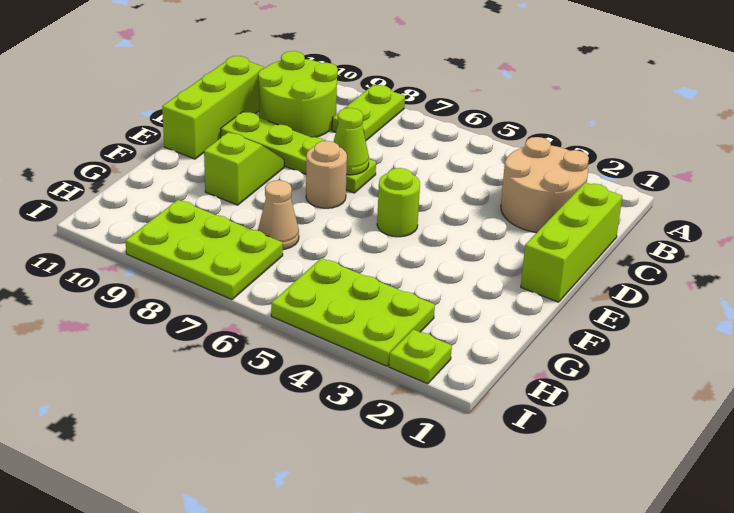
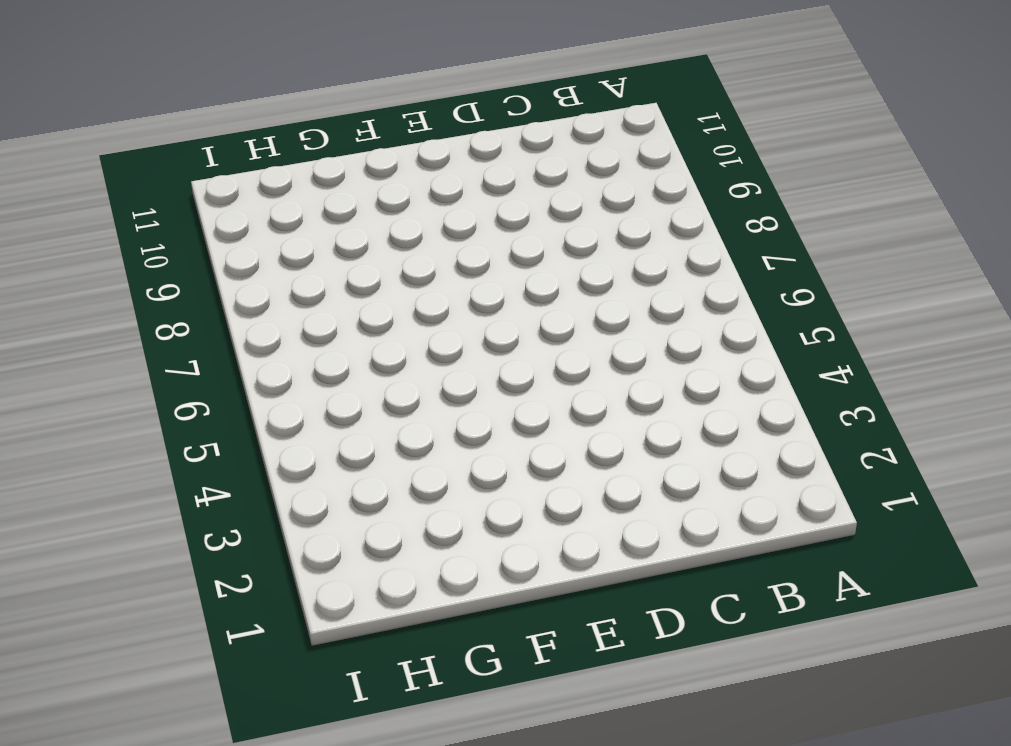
none -> lime plate A8:B8 level 1
none -> tan round brick B2:C3 level 1
none -> lime round brick B9:C10 level 1

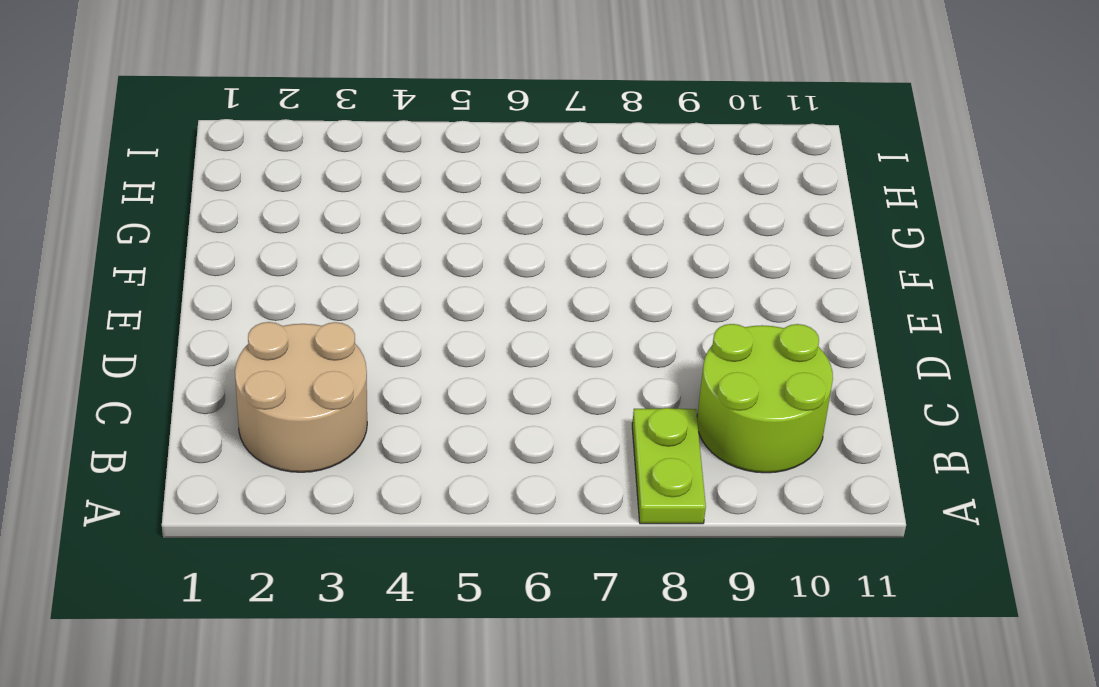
none -> lime brick C1:E1 level 1
none -> lime brick C11:E11 level 1
none -> lime plate D7:D10 level 1

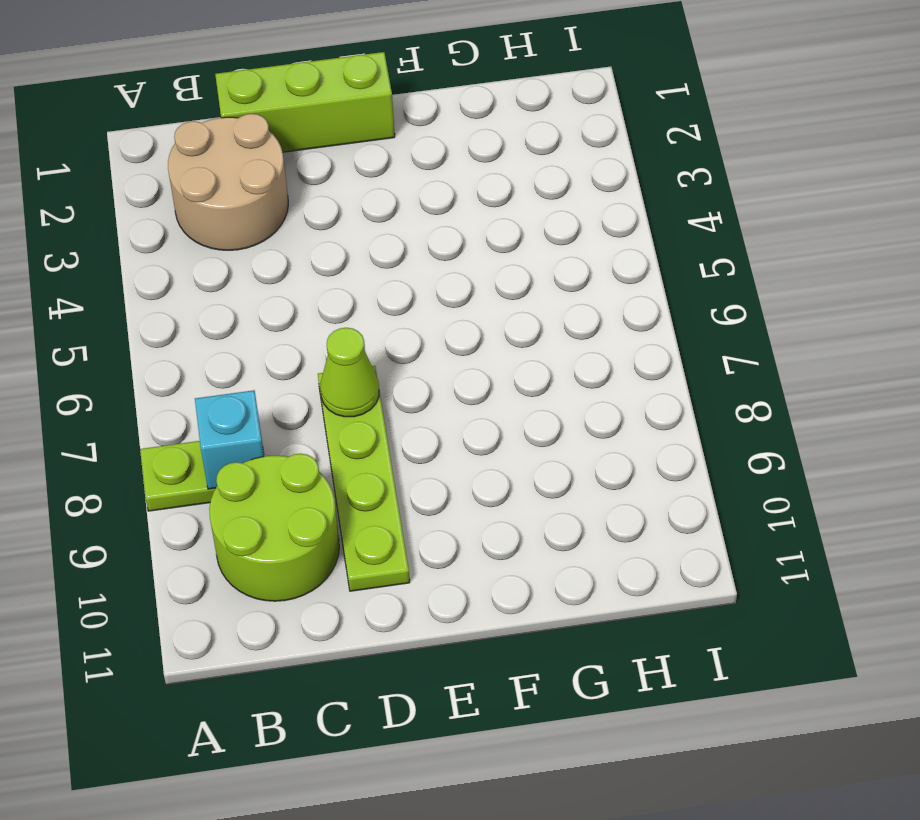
cyan brick B8 level 2 -> none
none -> lime brick C11:E11 level 1
none -> lime round brick E5 level 1
none -> tan round brick E7 level 1

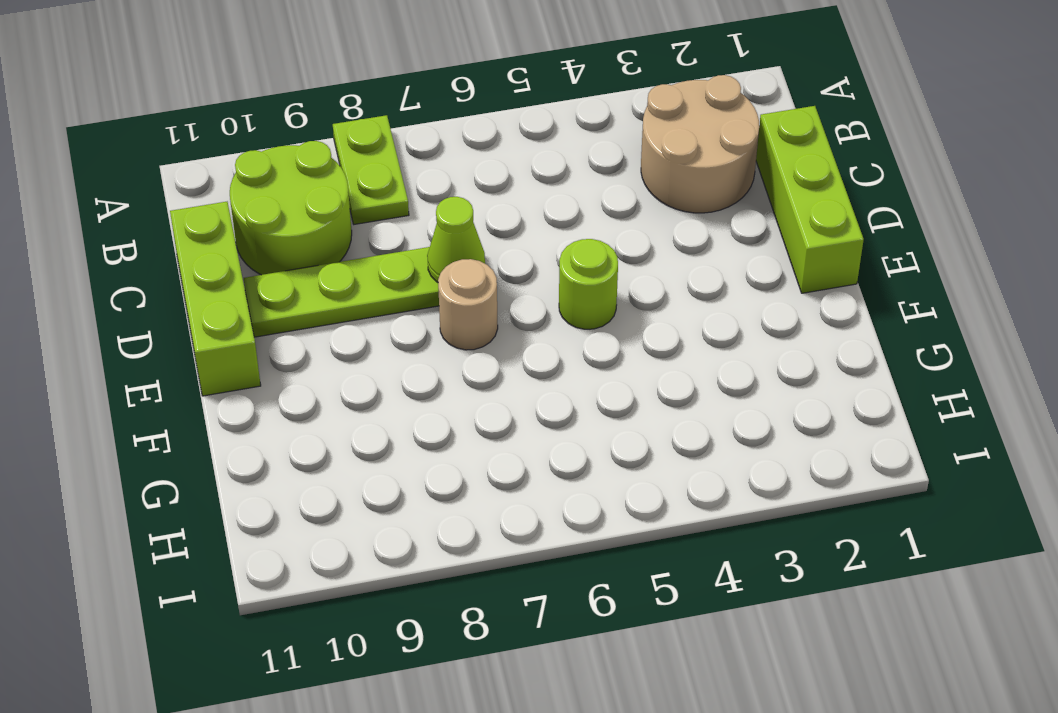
none -> lime slope E9:F9 level 1 top F
none -> tan cone G7 level 1
none -> lime plate H3:I5 level 1

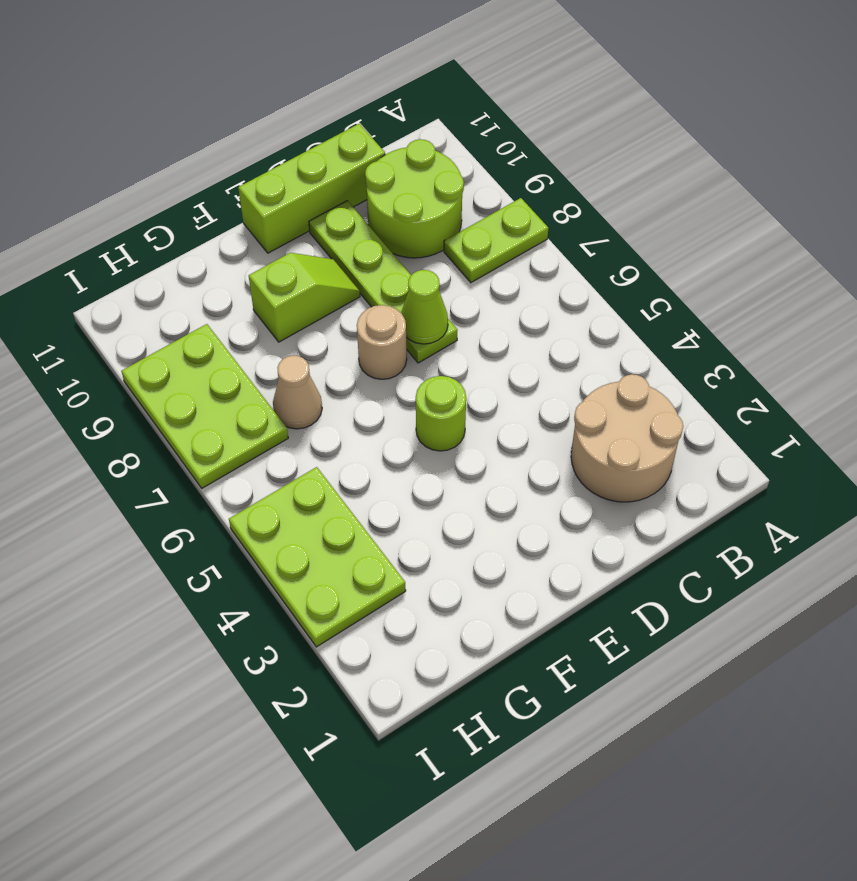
none -> lime brick C1:E1 level 1
none -> lime plate I2 level 1

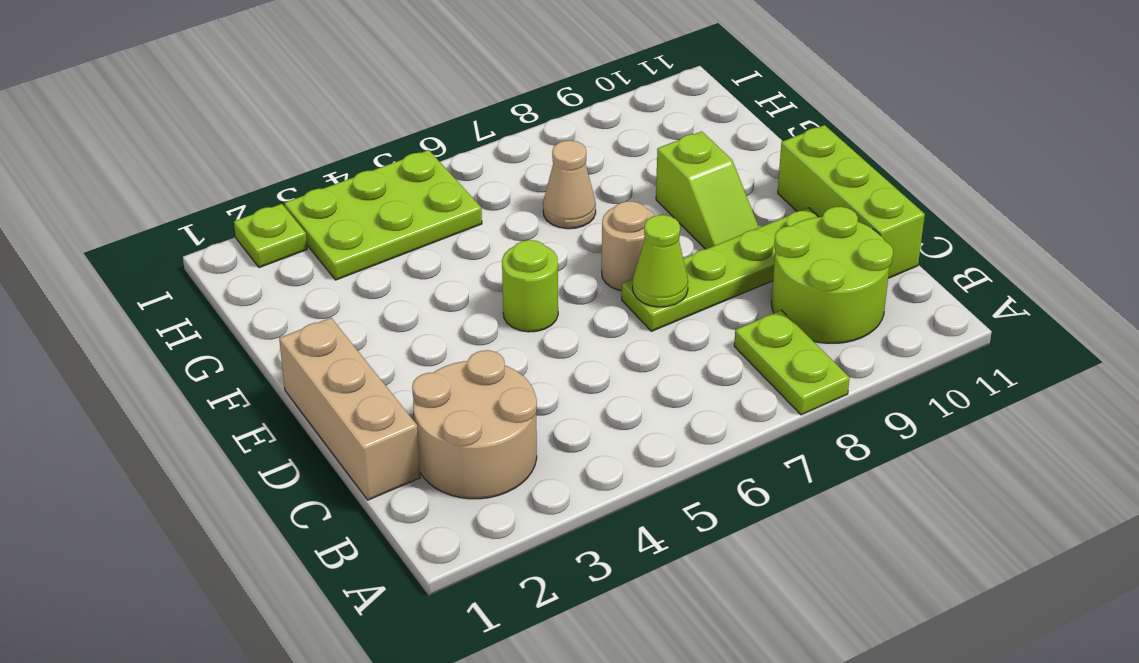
tan brick C1:E1 level 1 -> lime brick C1:E1 level 1
none -> lime plate H7:I9 level 1

